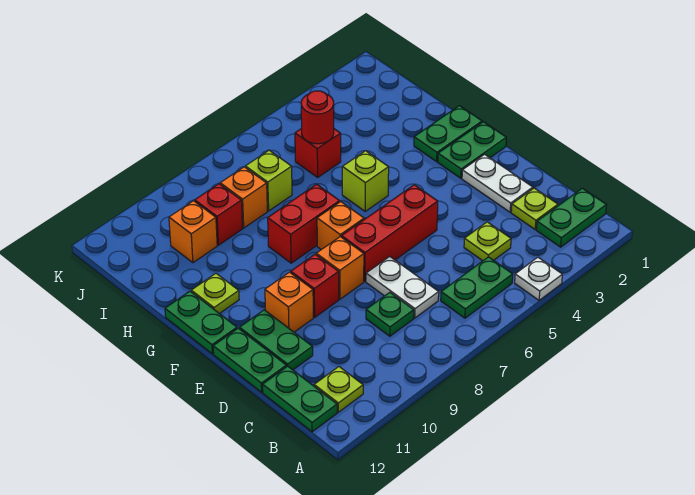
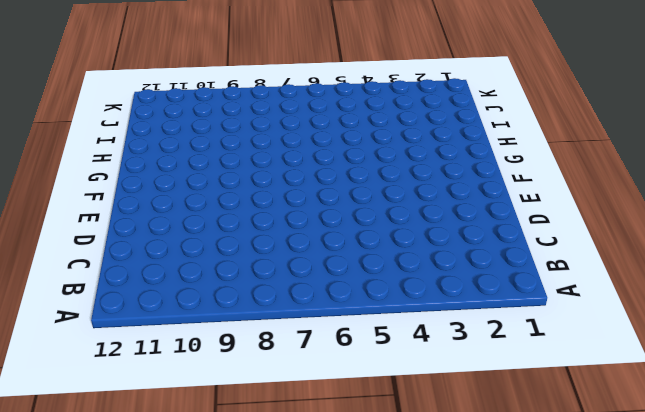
none -> white plate A4 level 1
none -> green plate B1:B2 level 1
none -> green plate B5:B6 level 1

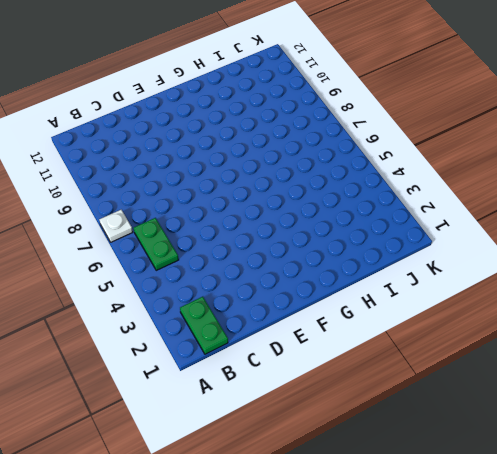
white plate A7 level 1 -> white plate A4 level 1
none -> lime plate B11 level 1
none -> green plate B12:C12 level 1
none -> lime plate C2 level 1

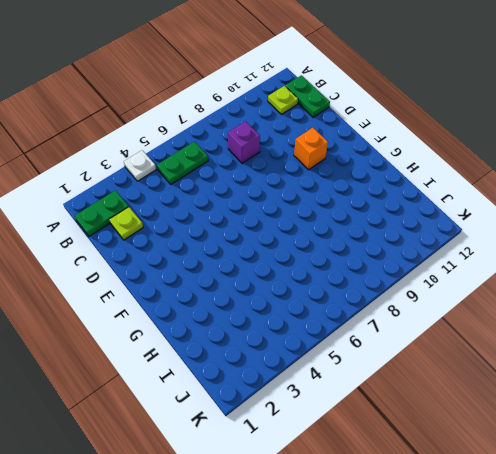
purple brick C8 level 1 -> green plate C8 level 1
none -> lime plate C4 level 1
none -> white plate C7:D7 level 1
none -> white plate D2:E2 level 1

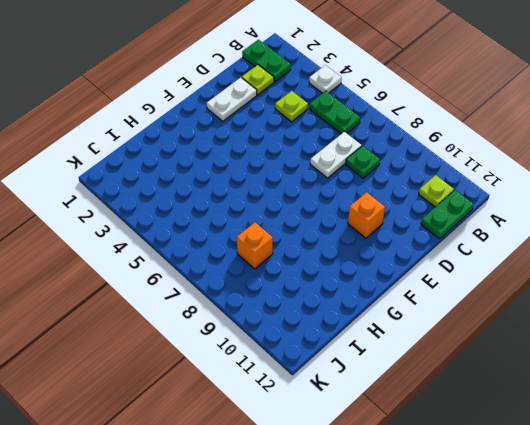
none -> green plate D11:E11 level 1
none -> green plate D12:E12 level 1
none -> red brick E5:E7 level 1

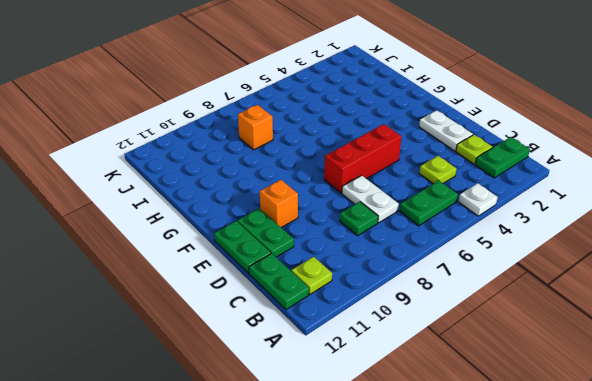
none -> orange brick E8 level 1
none -> red brick E9 level 1
none -> green plate F1:F2 level 1

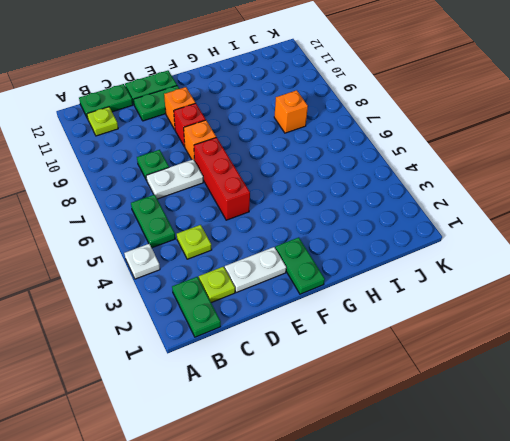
none -> orange brick F7 level 1
none -> green plate F12:G12 level 1
none -> green plate G1:G2 level 1

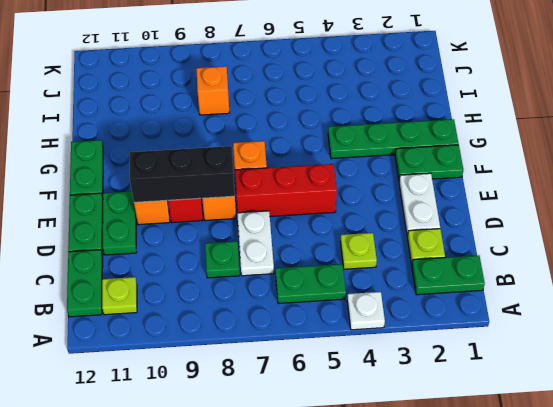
black brick E8:E10 level 2 -> none
green plate G1:G4 level 1 -> green plate G1:G2 level 1
none -> lime brick G5 level 1
none -> red brick G7:G8 level 1
none -> lime plate G11 level 1

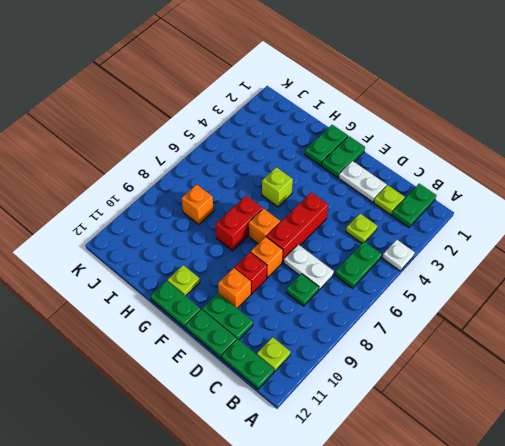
none -> red brick I5 level 1
none -> lime brick I7 level 1
none -> red brick I9 level 1

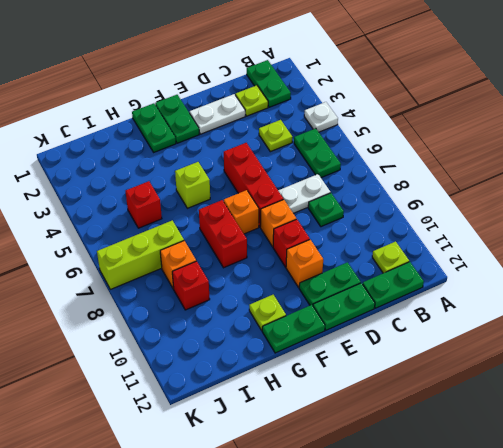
lime brick I7:K7 level 1 -> lime brick I7 level 1
none -> orange brick I10 level 1
none -> red round brick I5 level 2

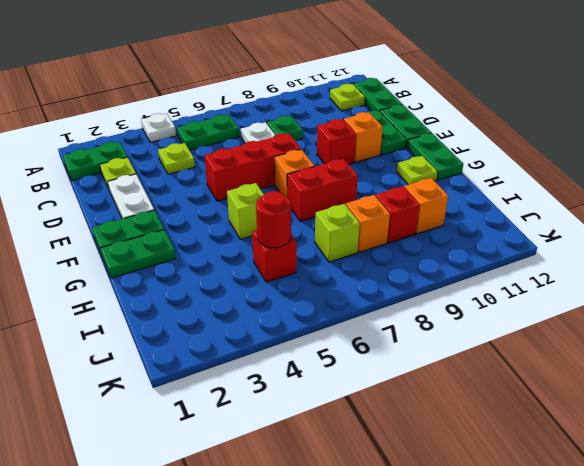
none -> orange brick E8 level 1

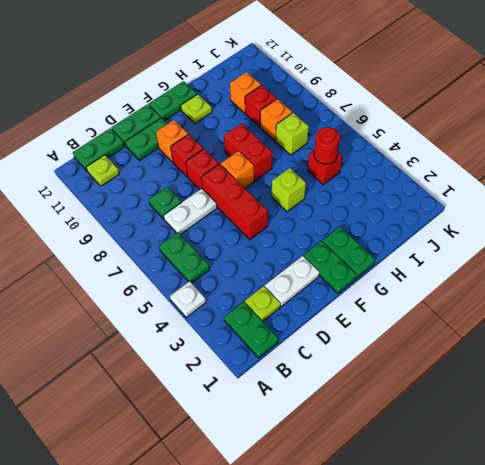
red brick E8 level 1 -> orange brick E8 level 1
none -> lime plate C4 level 1

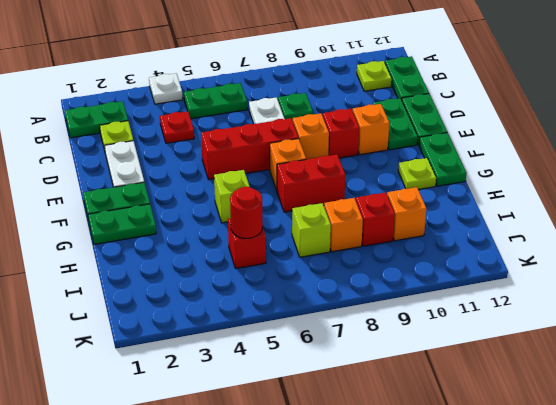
red plate C4 level 1 -> lime plate C4 level 1

